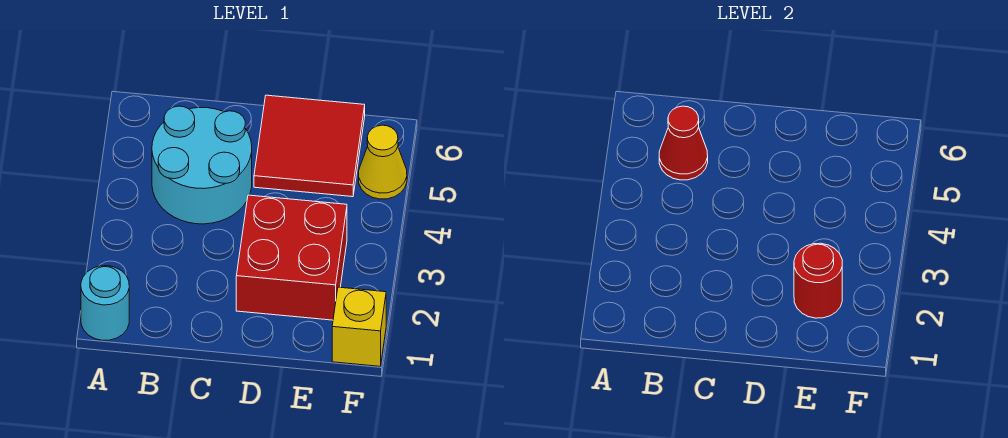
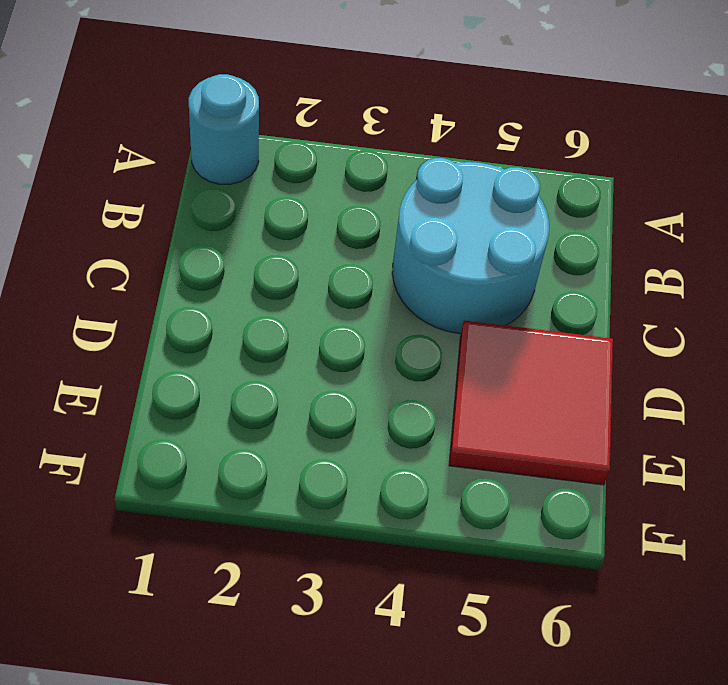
none -> red brick D2:E3 level 1
none -> yellow brick F1 level 1

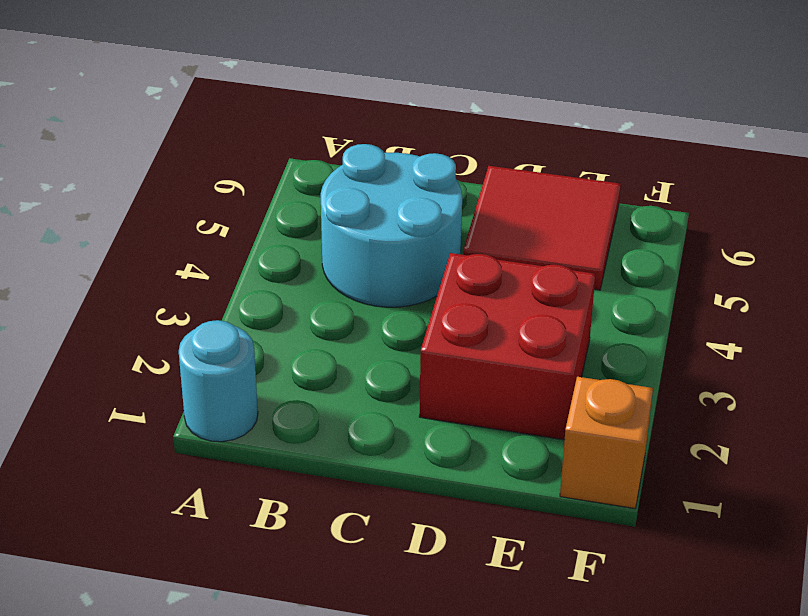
orange brick F1 level 1 -> yellow brick F1 level 1
none -> yellow cone F5 level 1
none -> red cone B5 level 2

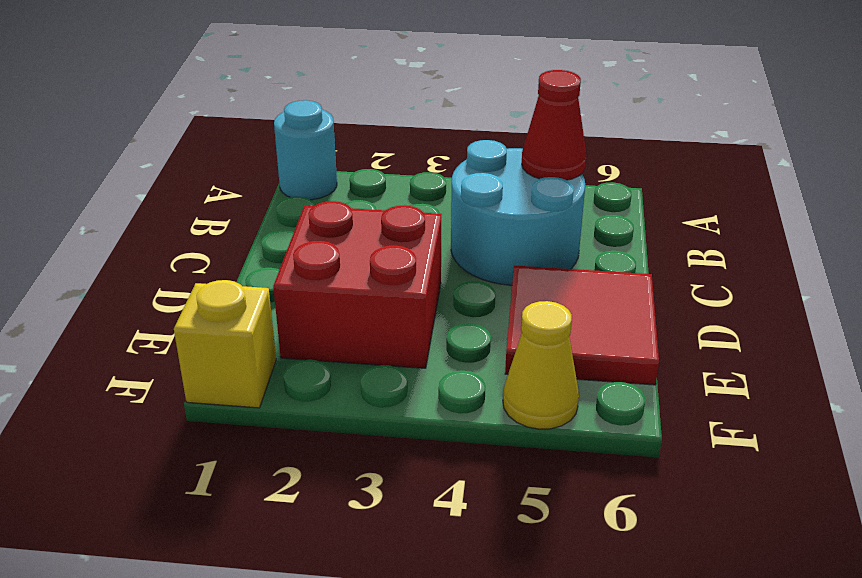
none -> red round brick E2 level 2

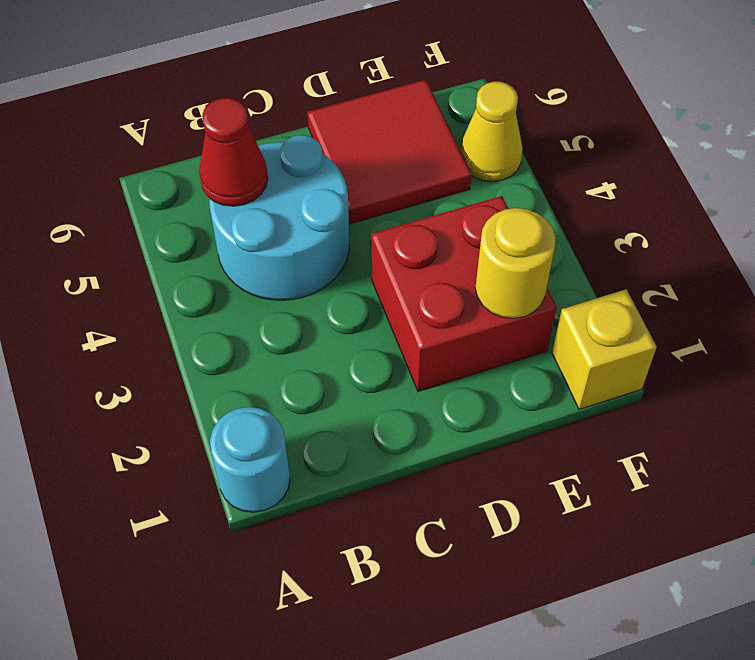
yellow round brick E2 level 2 -> red round brick E2 level 2

